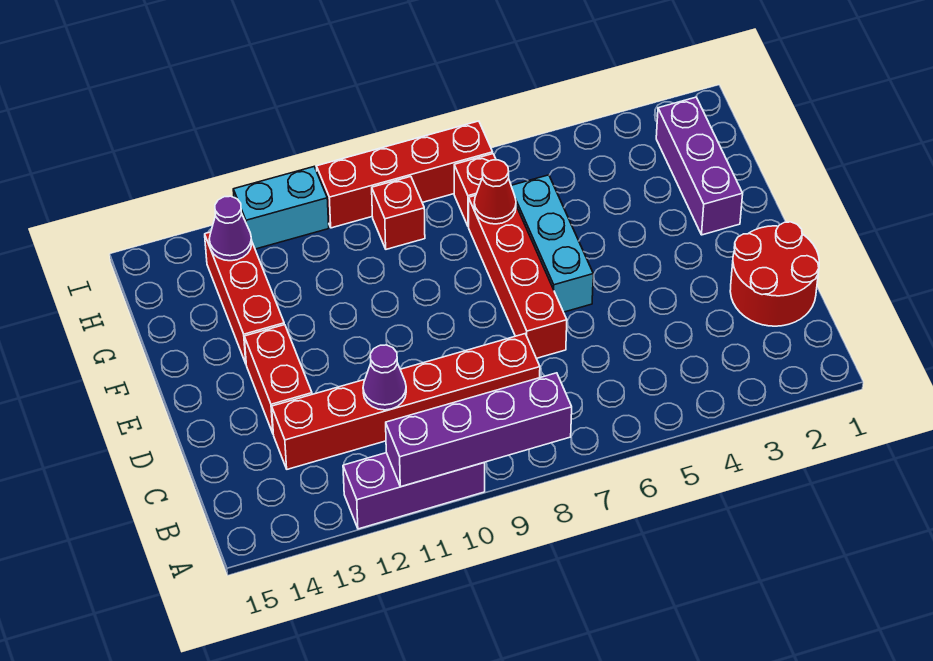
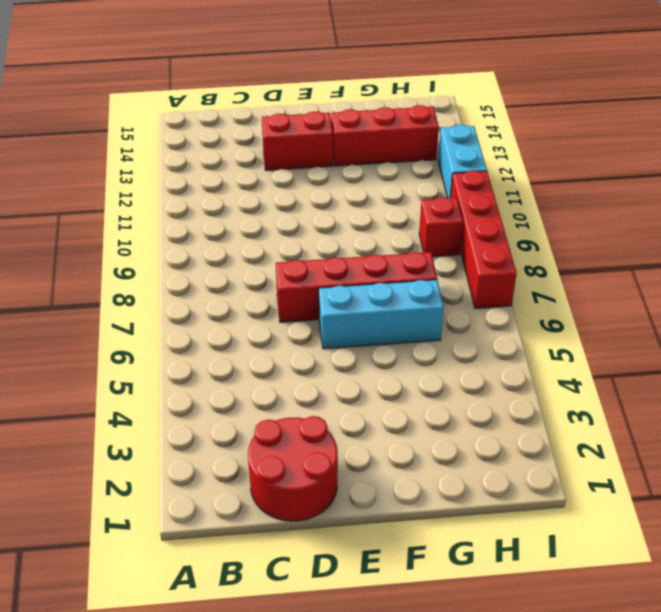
none -> purple brick A10:A12 level 1
none -> red brick C8:C13 level 1
none -> purple brick F2:H2 level 1

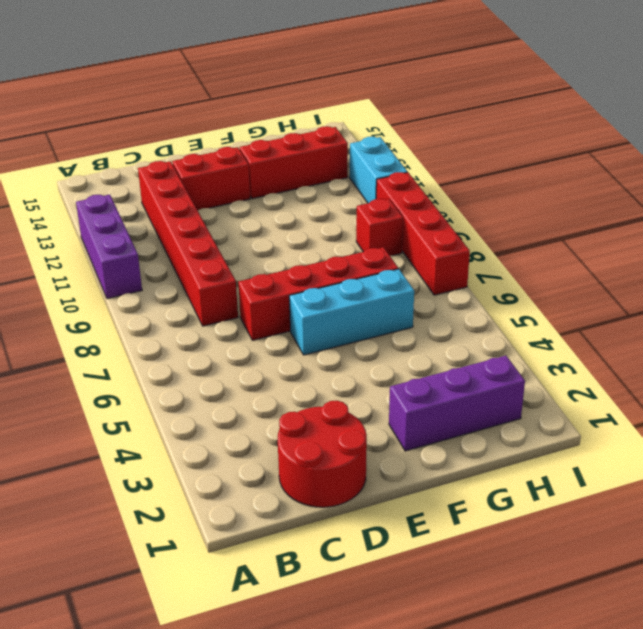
none -> red brick H7 level 1
none -> purple brick A8:A11 level 2
none -> purple cone C11 level 2

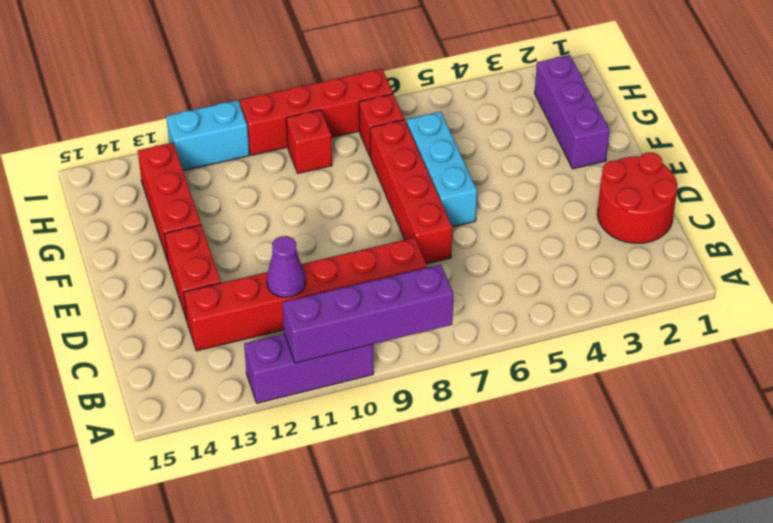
none -> red cone G7 level 2
none -> purple cone H13 level 2

